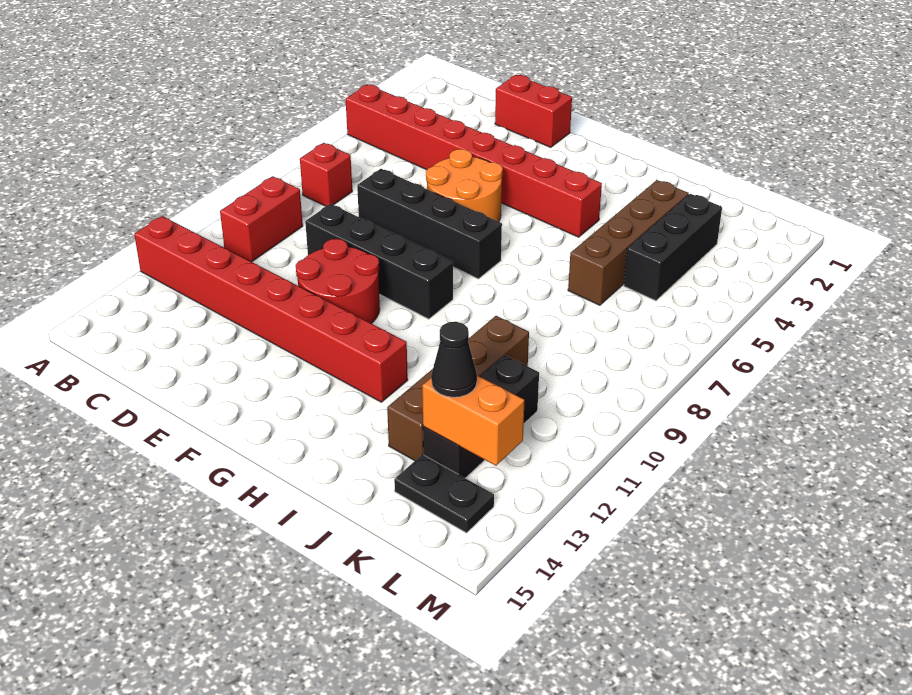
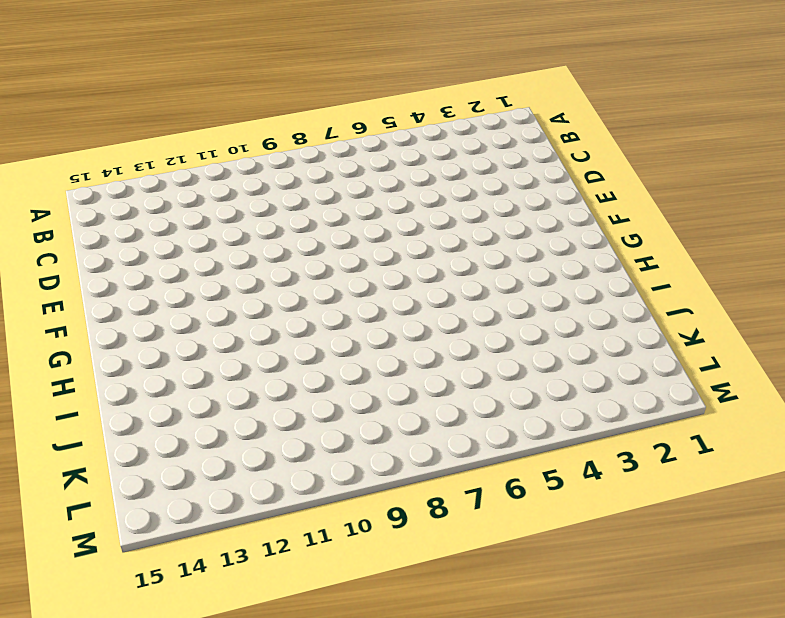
none -> red brick A4:H4 level 1
none -> red brick A12:H12 level 1
none -> red brick B7 level 1

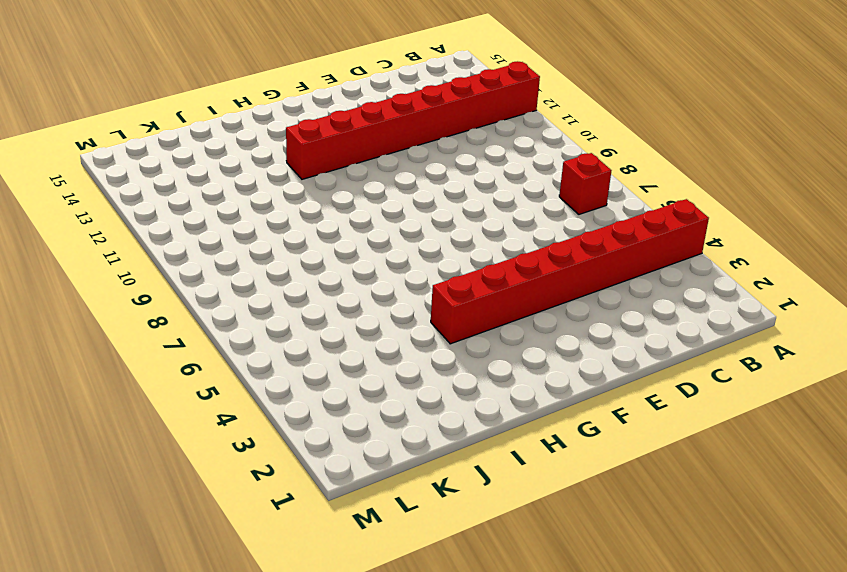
none -> red brick B9:B10 level 1
none -> red brick D1:E1 level 1
none -> black brick D7:G7 level 1

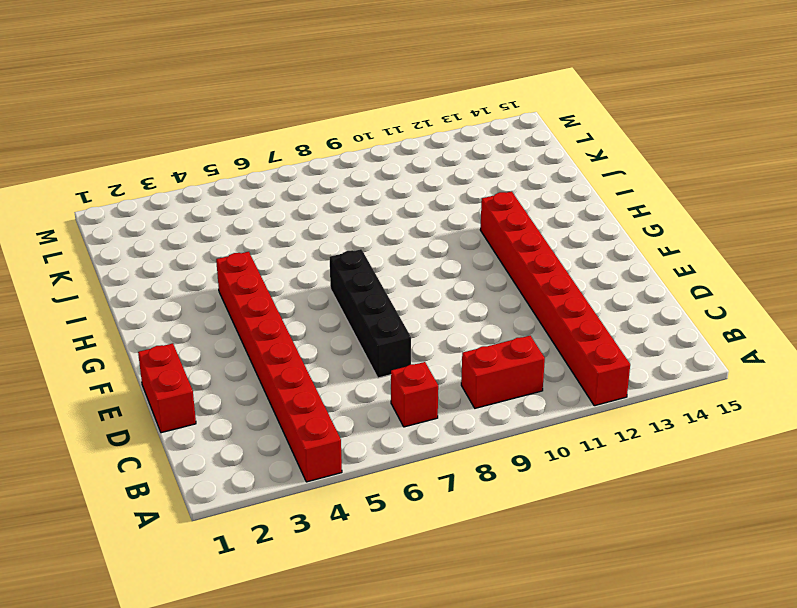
none -> black brick D9:G9 level 1
none -> orange round brick E5:F6 level 1
none -> red round brick E10:F11 level 1

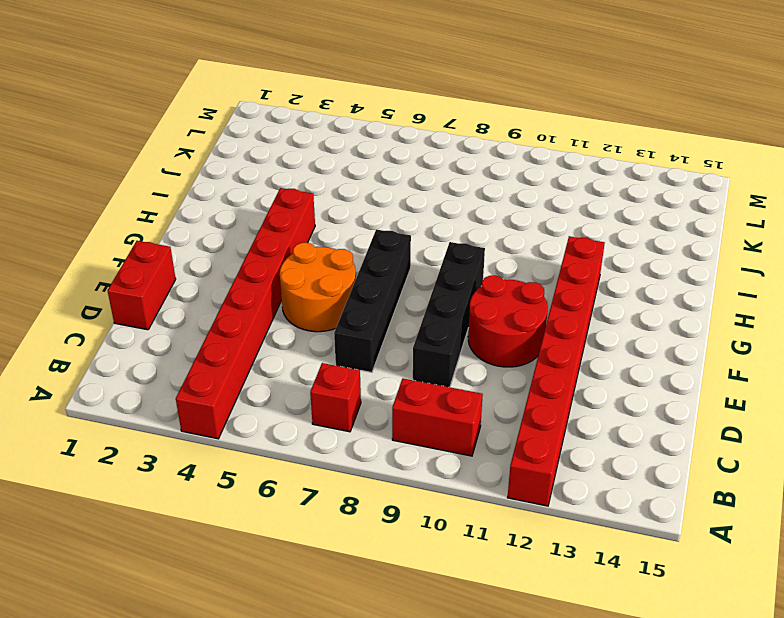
none -> brown brick J3:J6 level 1
none -> brown brick J10:J13 level 1
none -> black brick K3:K5 level 1

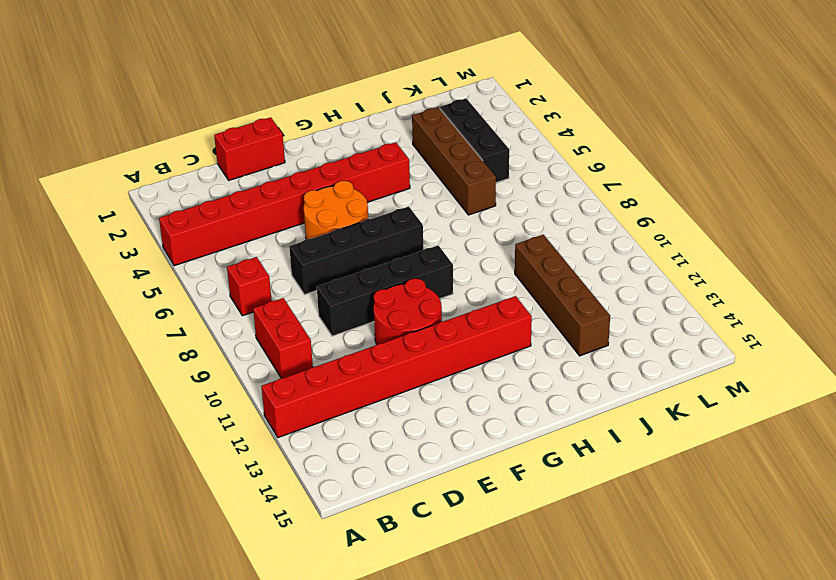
none -> black brick K11:K13 level 1
none -> black plate K14:L14 level 1
none -> orange brick K13:L13 level 2

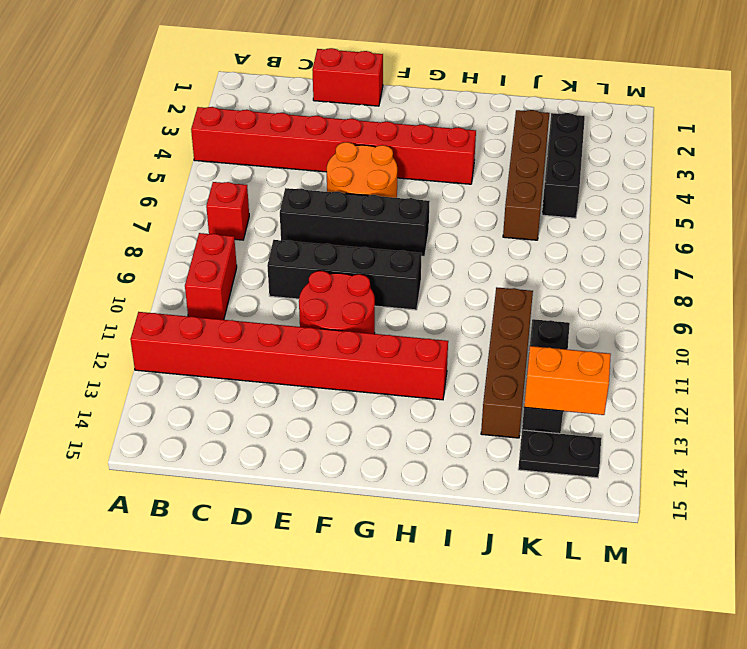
none -> black cone K13 level 3

